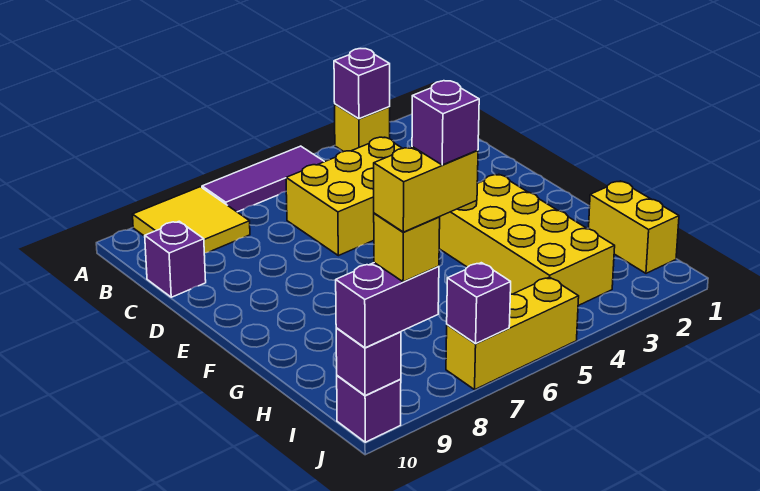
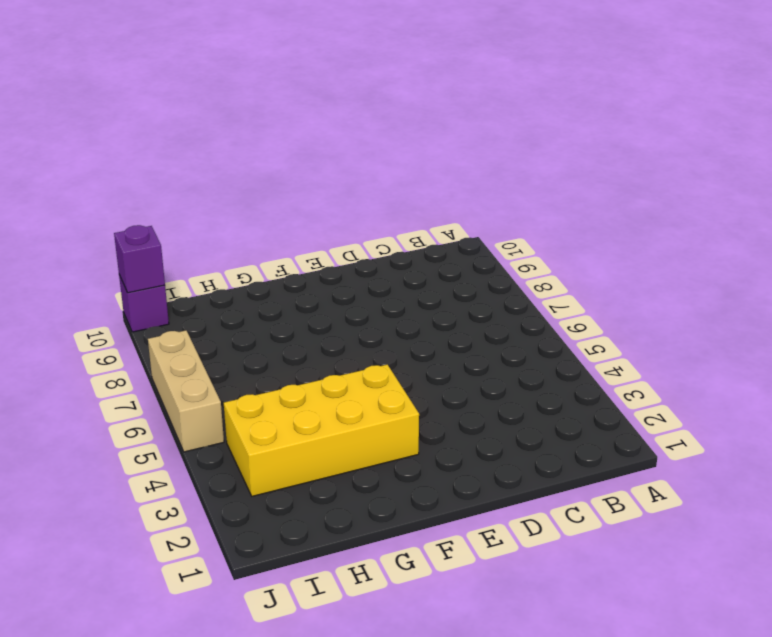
tan brick J5:J7 level 1 -> yellow brick J5:J7 level 1
none -> yellow brick A3 level 1
none -> purple tile A5:A7 level 1
none -> yellow tile A8:B9 level 1

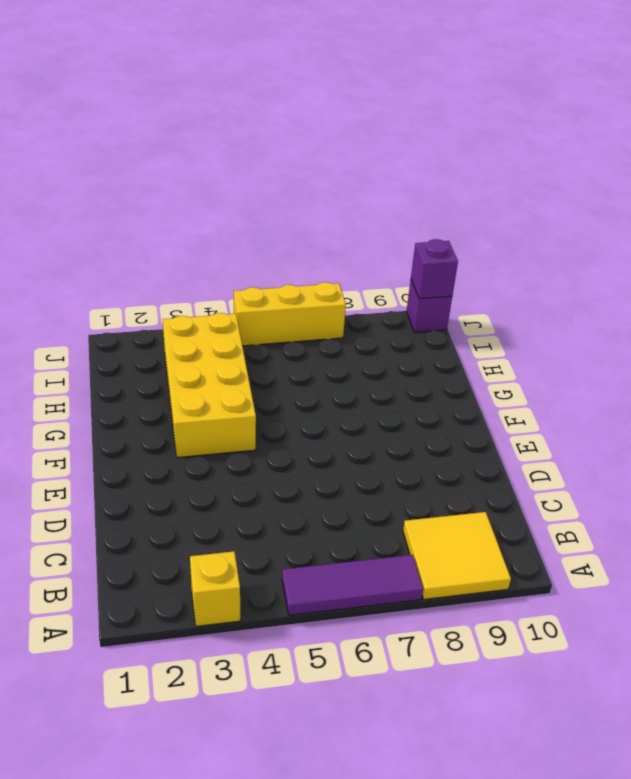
none -> yellow brick C4:D6 level 1
none -> purple brick C10 level 1
none -> yellow brick H1:I1 level 1

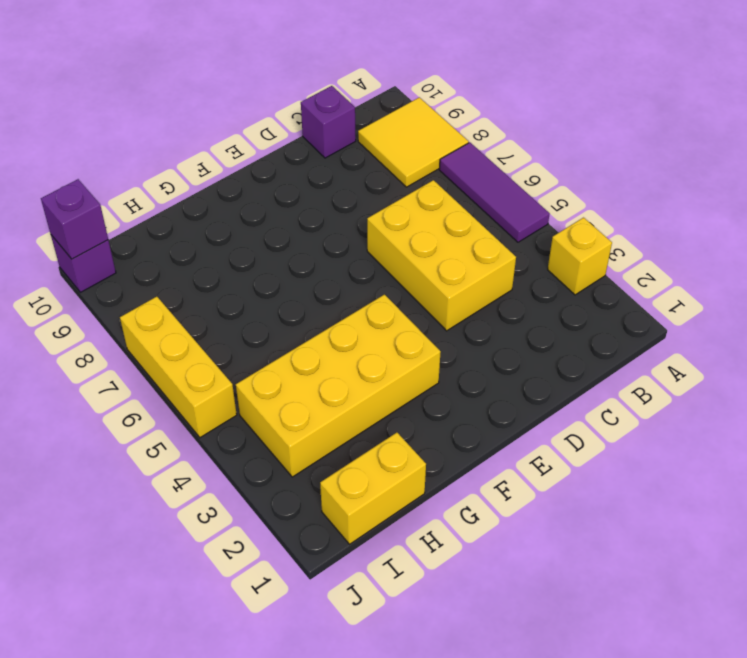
none -> purple brick A3 level 2
none -> purple brick J7 level 2
none -> purple brick J9:J10 level 3

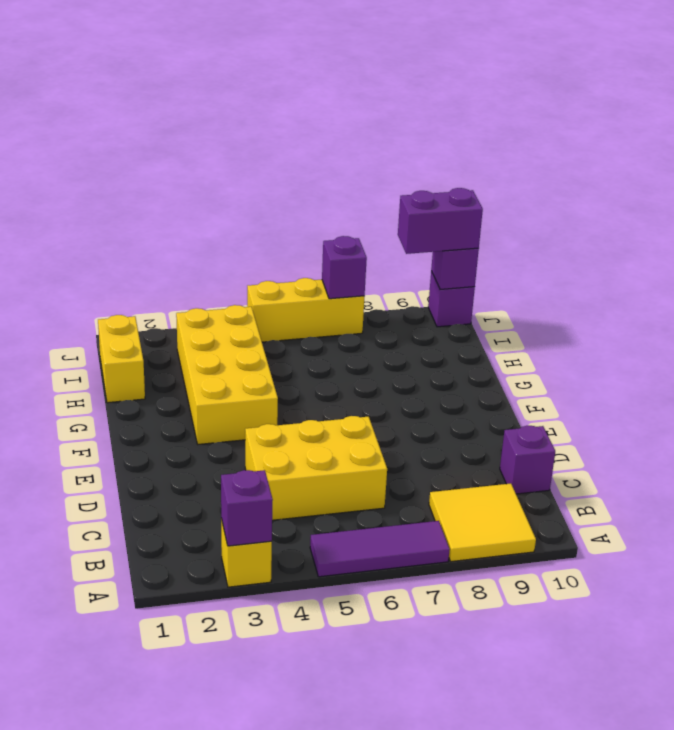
none -> yellow brick J9 level 4
none -> yellow brick J8:J9 level 5
none -> purple brick J8 level 6

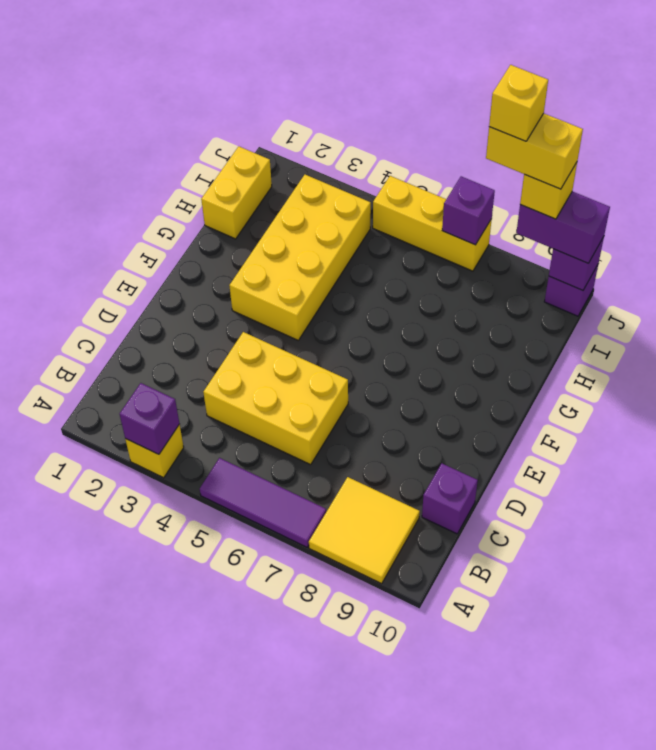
yellow brick J8 level 6 -> purple brick J8 level 6

